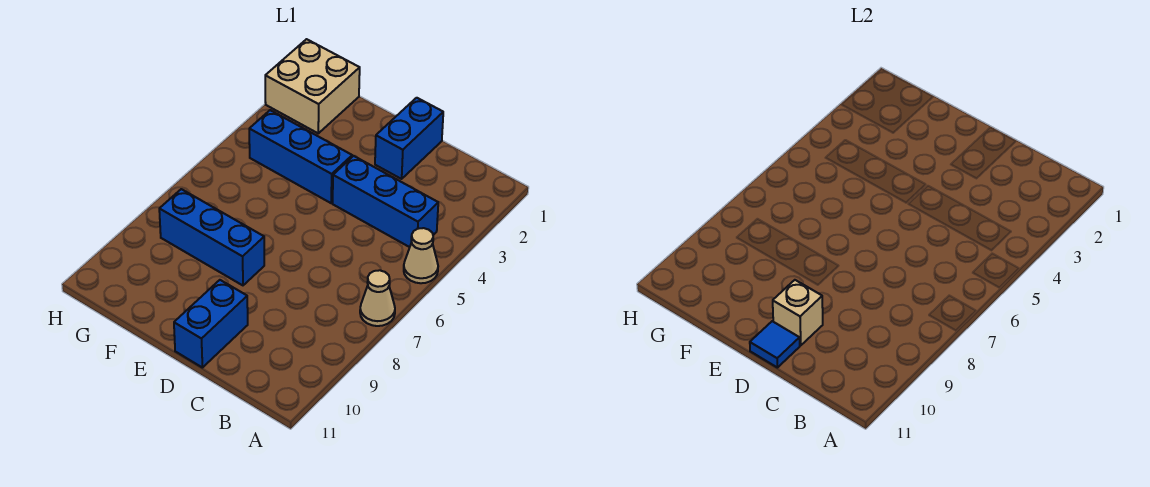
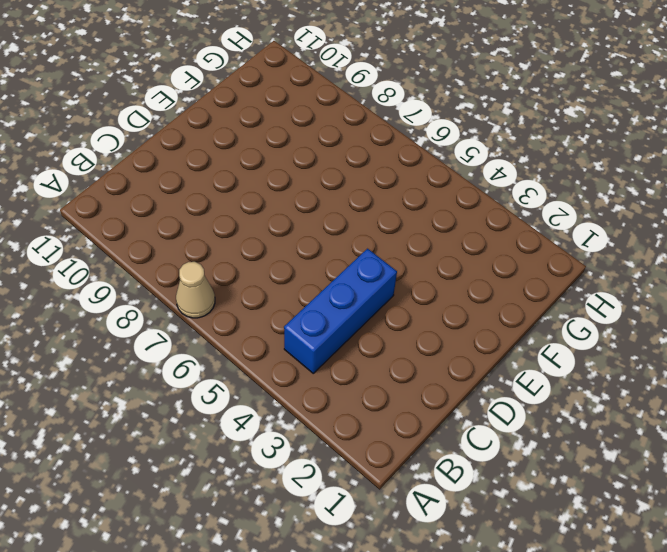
none -> tan cone A5 level 1
none -> blue brick D1:D2 level 1

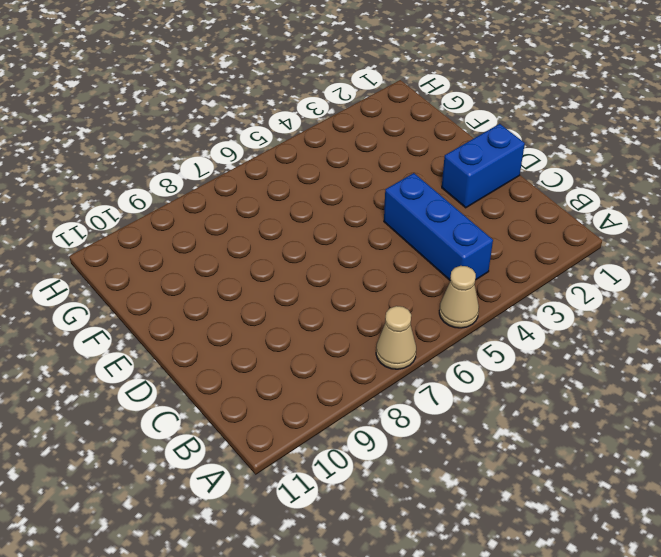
none -> blue brick D10:D11 level 1
none -> blue brick E4:G4 level 1

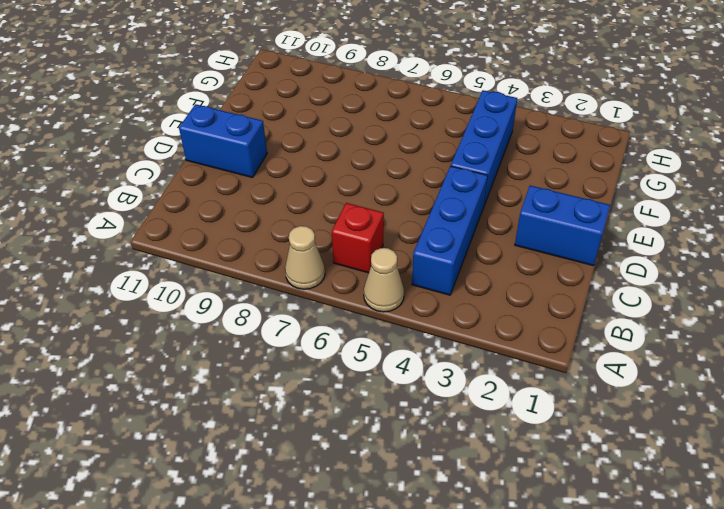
red brick B6 level 1 -> none
none -> blue brick E8:G8 level 1
none -> tan brick G1:H2 level 1

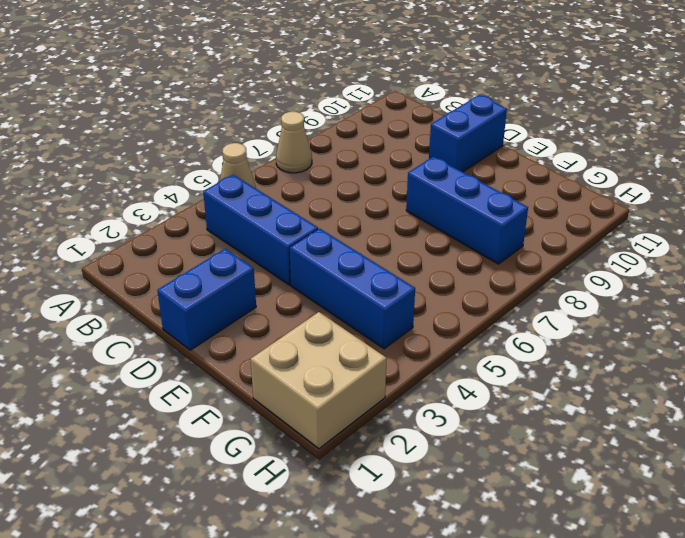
none -> tan brick D10 level 2
none -> blue tile D11 level 2

